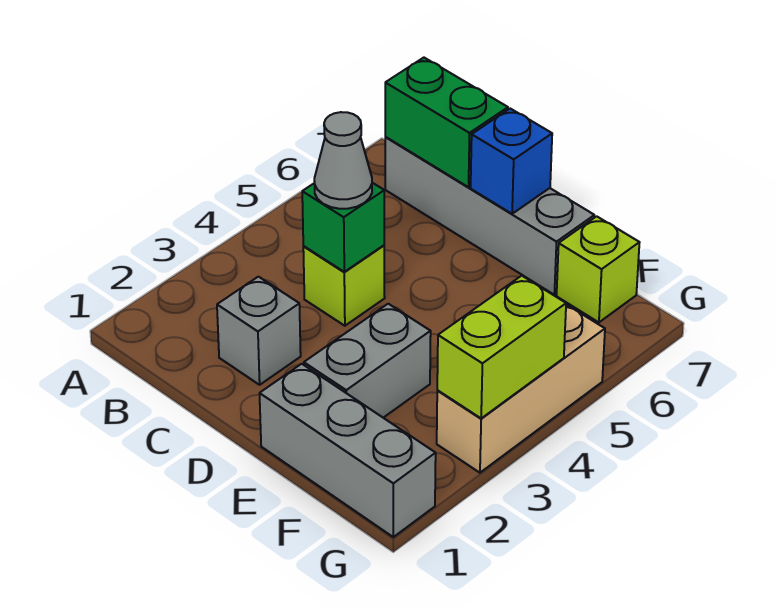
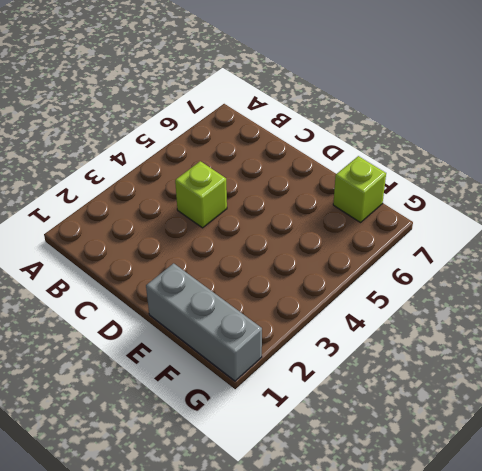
none -> grey brick B7:E7 level 1
none -> grey brick C2 level 1
none -> grey brick E2:E3 level 1

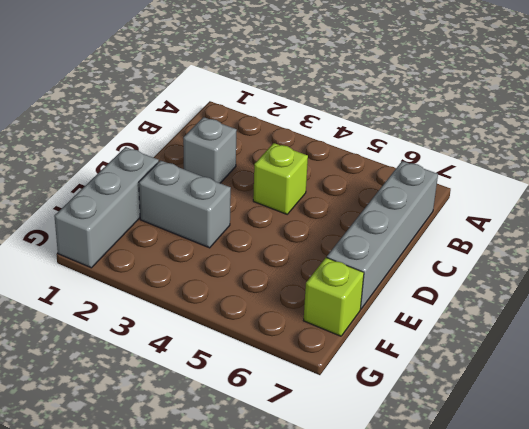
none -> tan brick G3:G5 level 1
none -> green brick B7:C7 level 2
none -> green brick C4 level 2

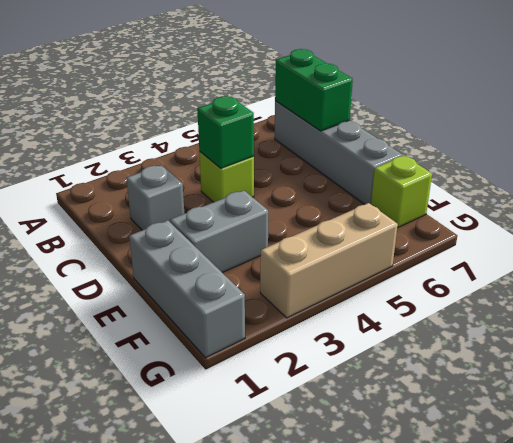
none -> blue brick D7 level 2
none -> lime brick G3:G4 level 2
none -> grey cone C4 level 3

